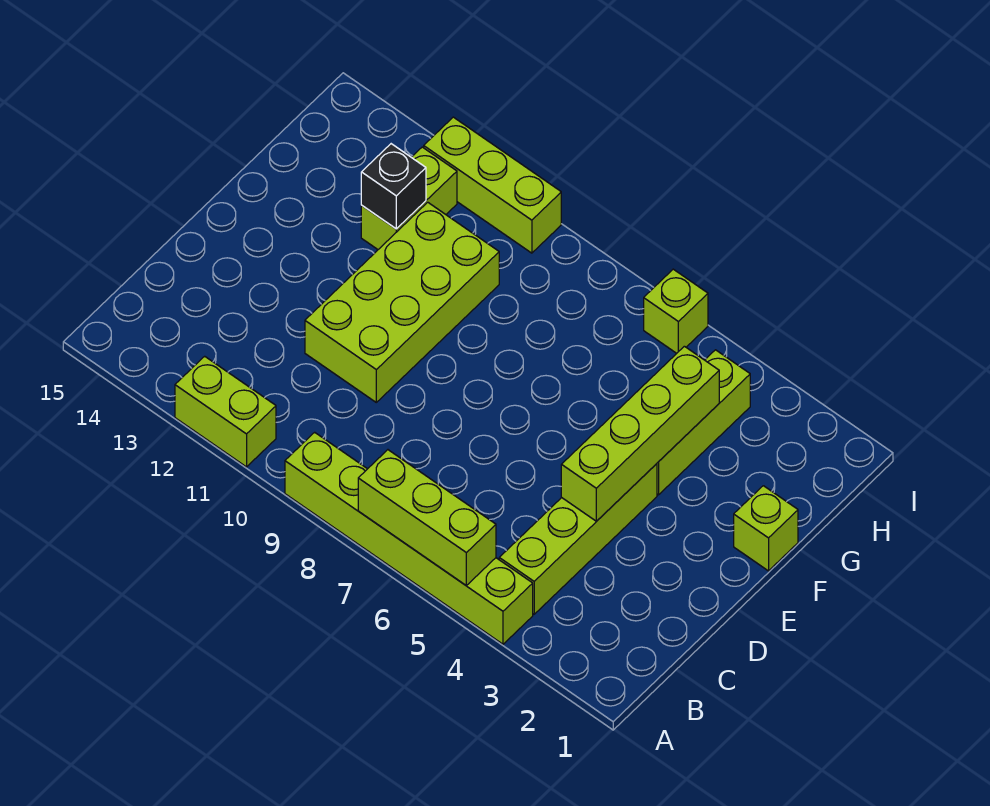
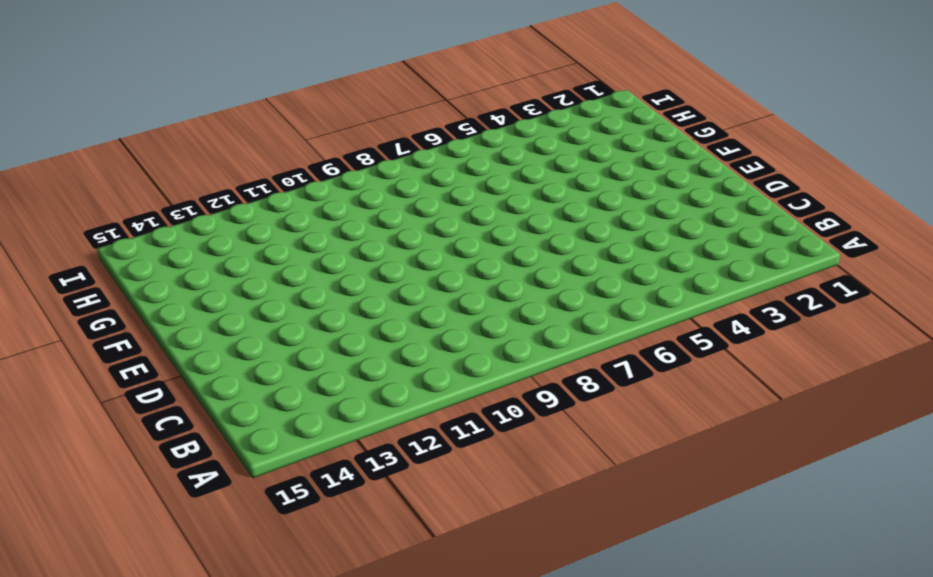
none -> lime brick A4:A9 level 1
none -> lime brick A11:A12 level 1
none -> lime brick B4:E4 level 1

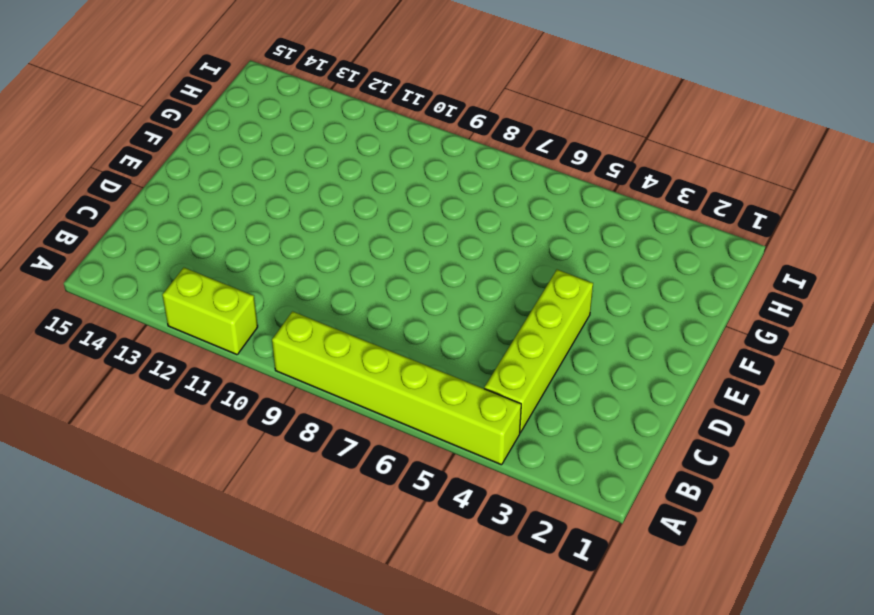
none -> lime brick D10:G11 level 1
none -> lime brick F1 level 1
none -> lime brick F4:H4 level 1

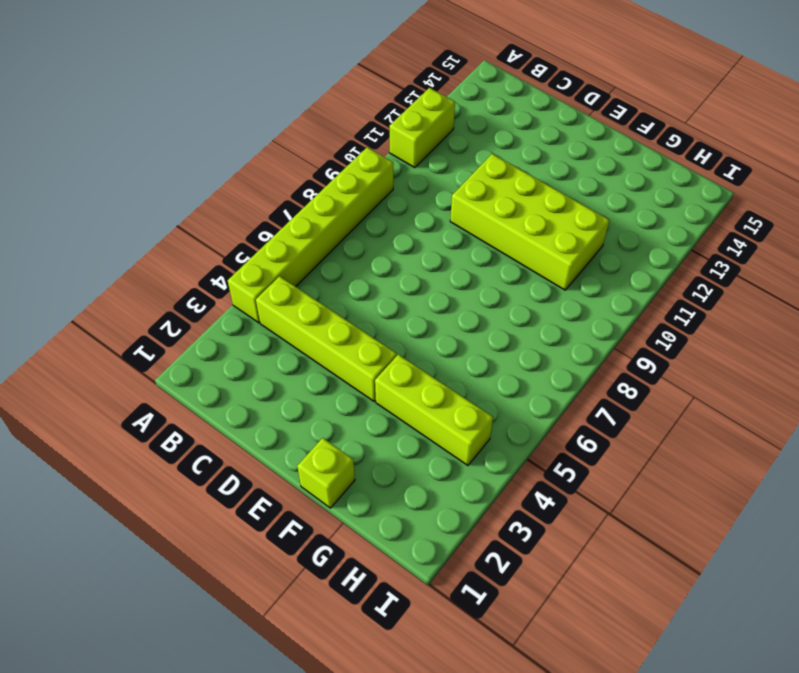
none -> lime brick G12:H12 level 1
none -> lime brick I6 level 1
none -> lime brick I10:I12 level 1

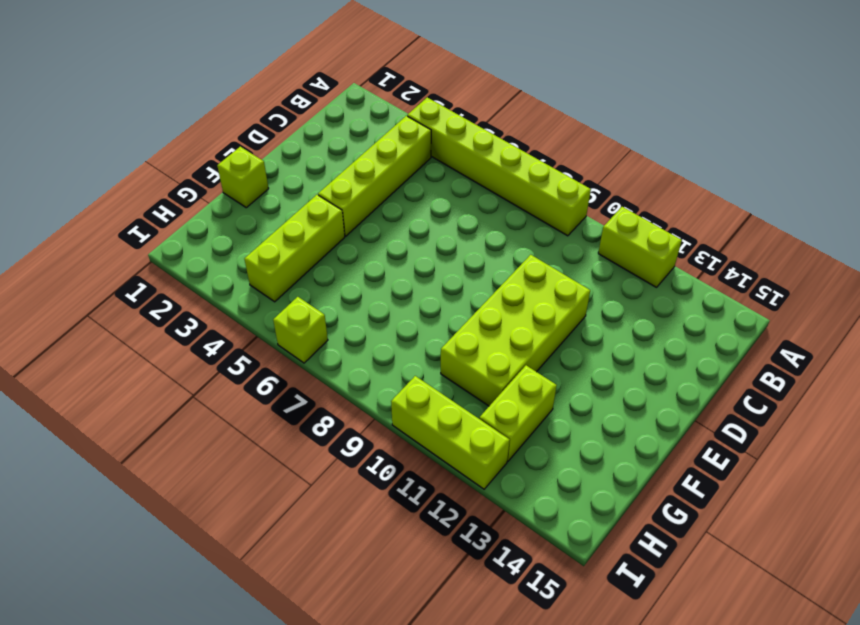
none -> lime brick A5:A7 level 2
none -> lime brick D4:G4 level 2
none -> black brick G12 level 2

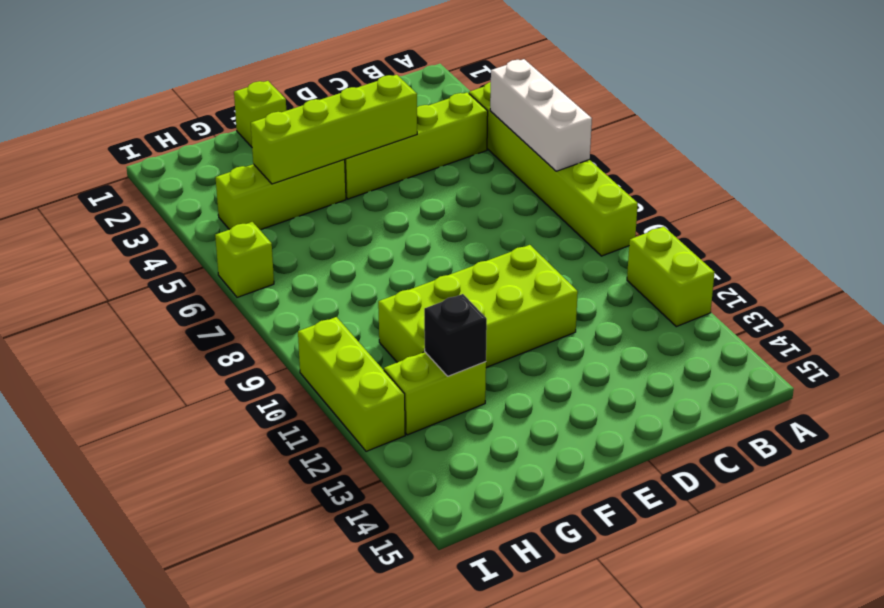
white brick A5:A7 level 2 -> lime brick A5:A7 level 2

